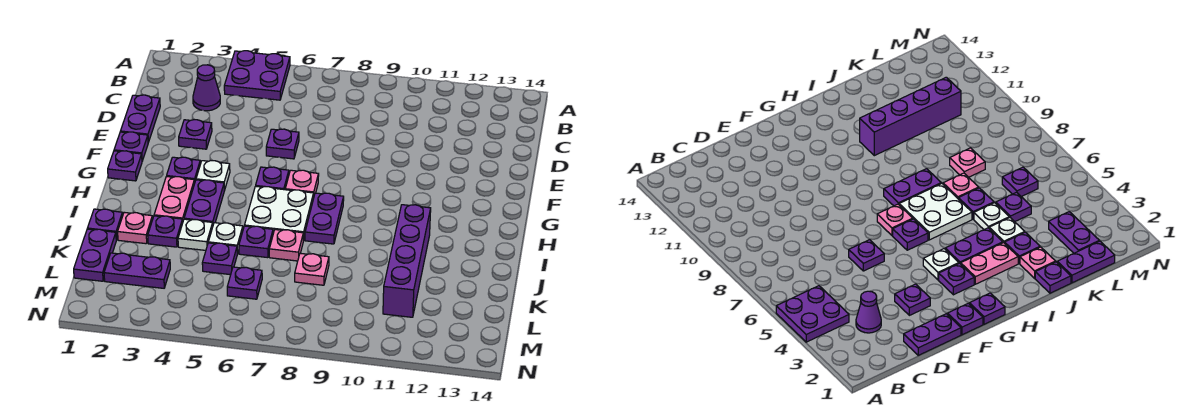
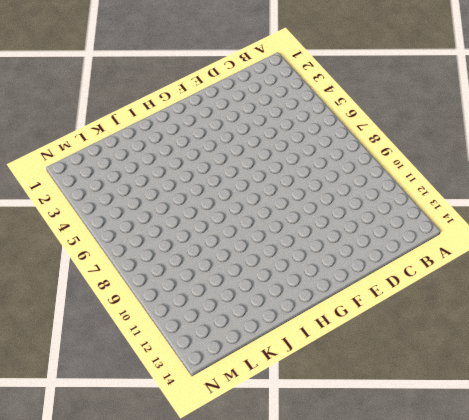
none -> purple plate A4:B5 level 1
none -> purple cone C3 level 1
none -> purple plate D1:E1 level 1

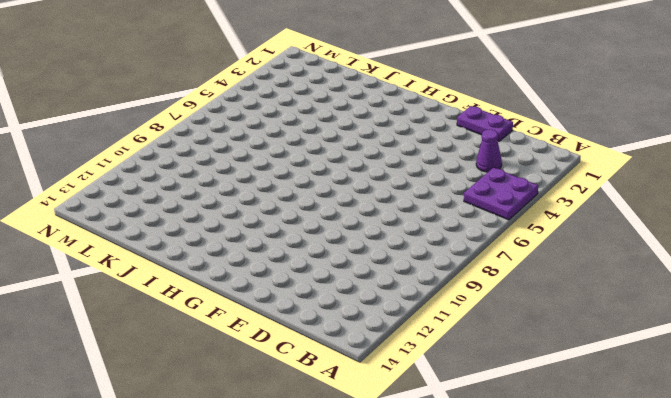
none -> purple plate E3 level 1
none -> purple plate E6 level 1
none -> purple plate F1 level 1

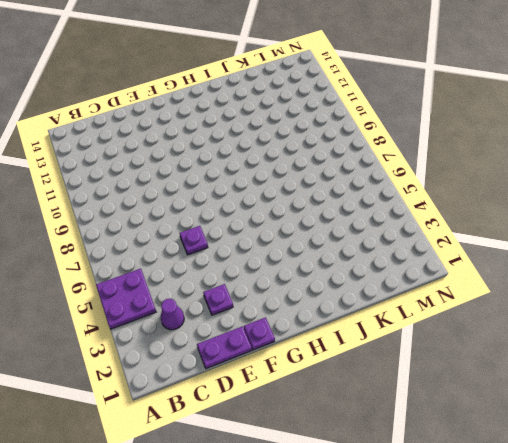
none -> purple plate G1 level 1
none -> purple plate G3 level 1
none -> white plate G4 level 1

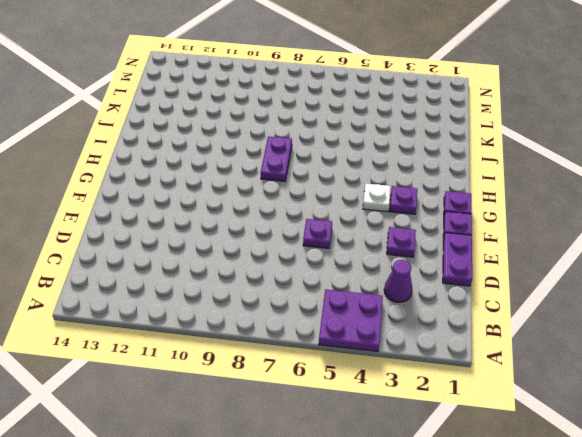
none -> purple plate G6 level 1
none -> pink plate G7 level 1
none -> pink plate H3:I3 level 1

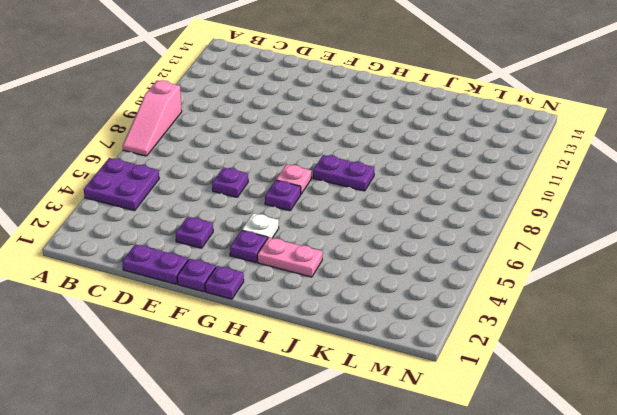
pink slope A7:A9 level 1 top 9 -> none
none -> purple cone C3 level 1
none -> purple plate H4:I4 level 1
none -> white plate H6:I7 level 1

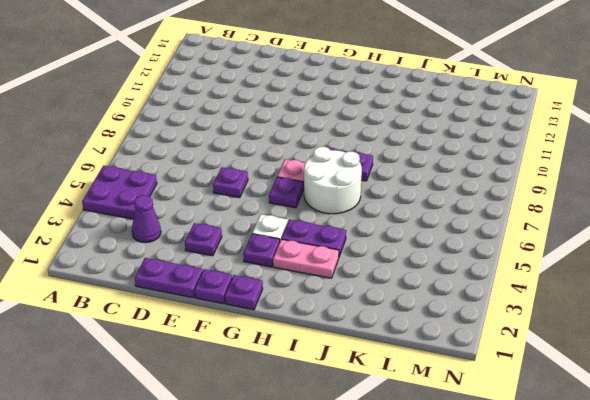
white round brick H6:I7 level 1 -> white plate H6:I7 level 1
none -> purple brick I11:L11 level 1
none -> purple plate J1 level 1
none -> pink plate J2 level 1

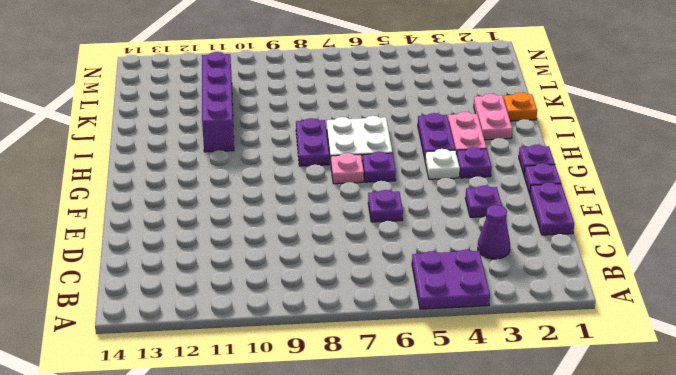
pink plate I2:J2 level 1 -> pink plate J2 level 1
orange plate J1 level 1 -> purple plate J1 level 1
none -> purple plate J3 level 1
none -> white plate J4 level 1
none -> white plate J5 level 1

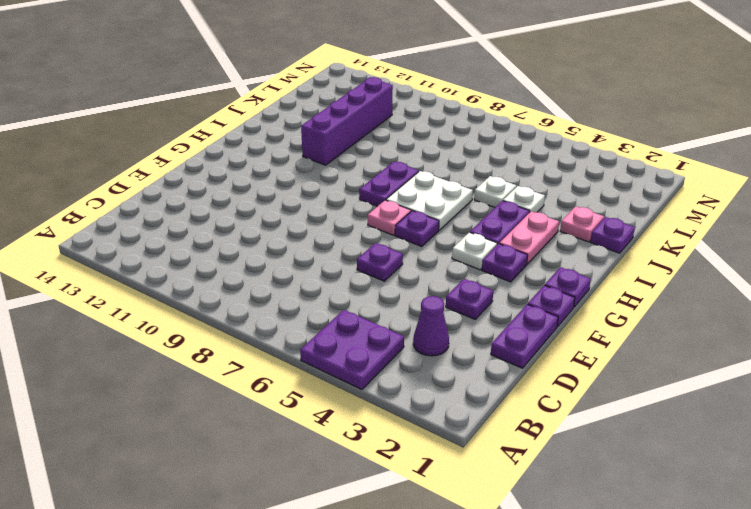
none -> purple plate J3 level 1
none -> purple plate J6 level 1
none -> pink plate J7 level 1

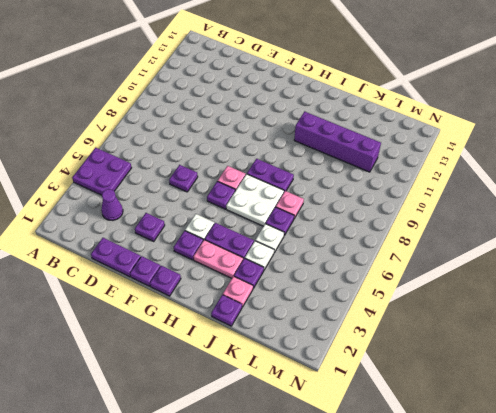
none -> purple plate K1:L1 level 1
none -> purple plate K5 level 1
none -> pink plate K8 level 1

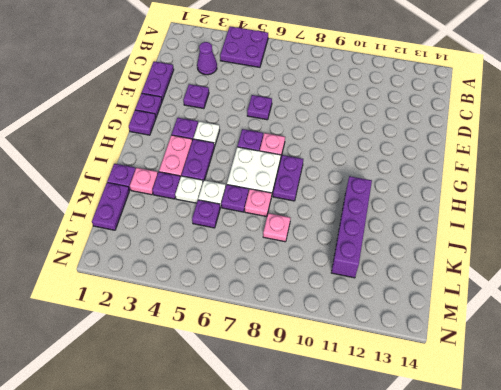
none -> purple plate L2:L3 level 1
none -> purple plate L6 level 1

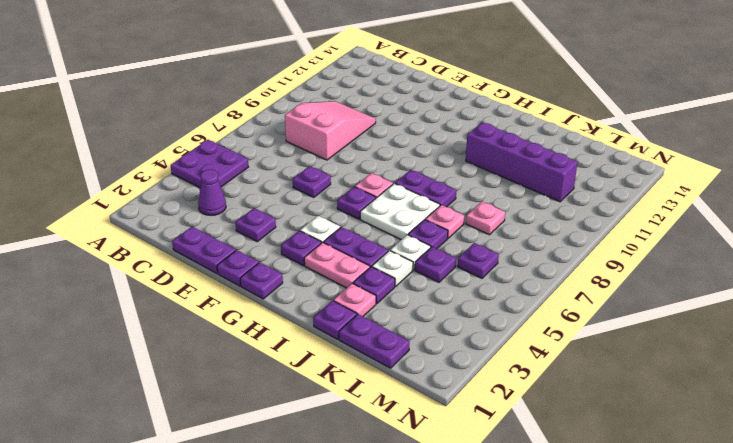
pink slope C8:D10 level 1 top 8 -> none
none -> purple plate L2:L3 level 1

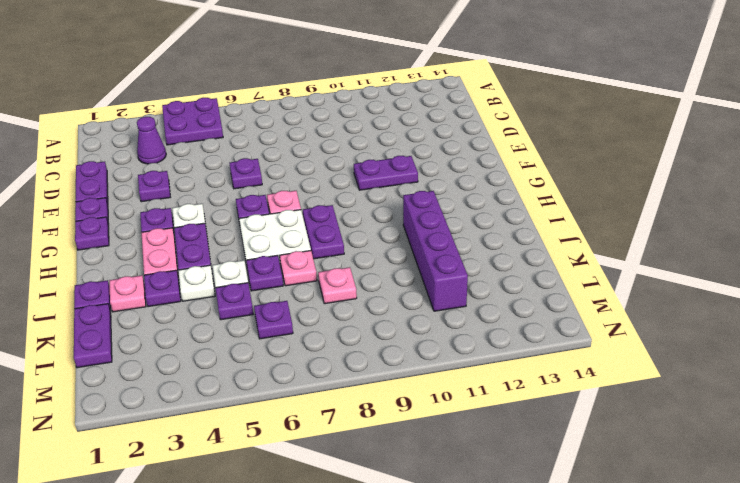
purple plate F10:F11 level 1 -> purple plate L2:L3 level 1

